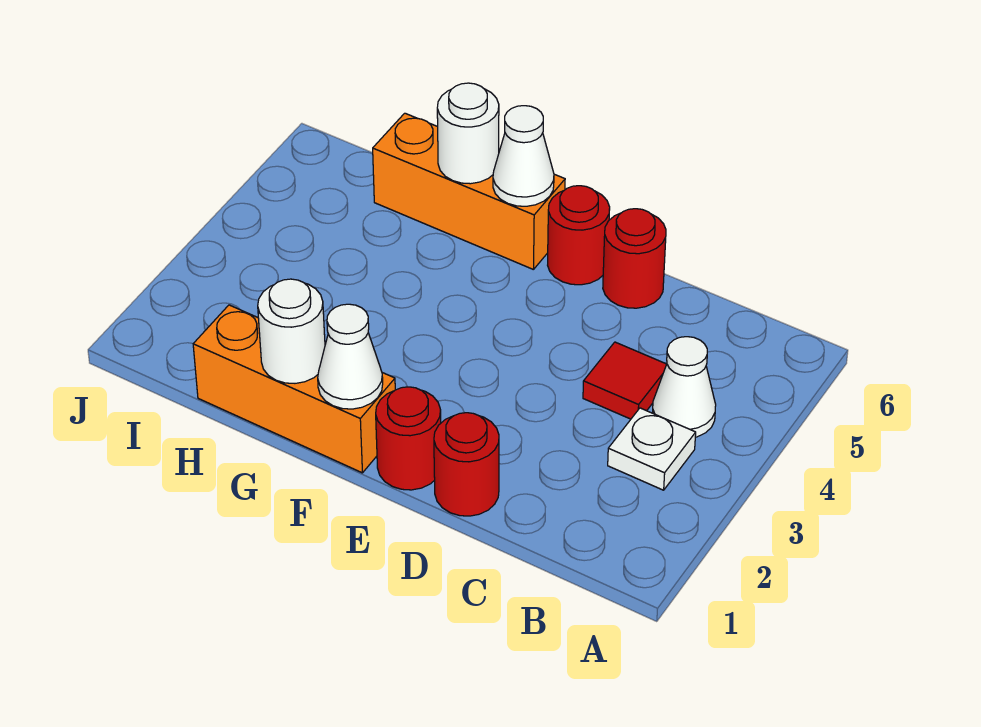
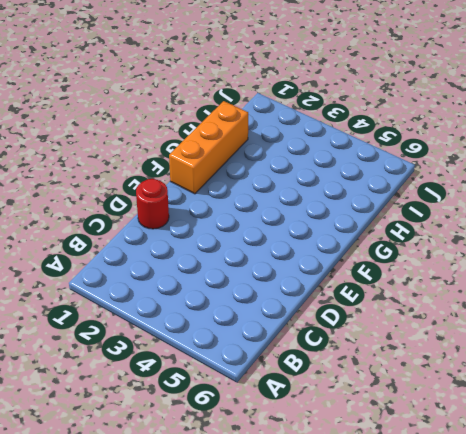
none -> white plate B3 level 1
none -> white cone B4 level 1
none -> red tile C4 level 1

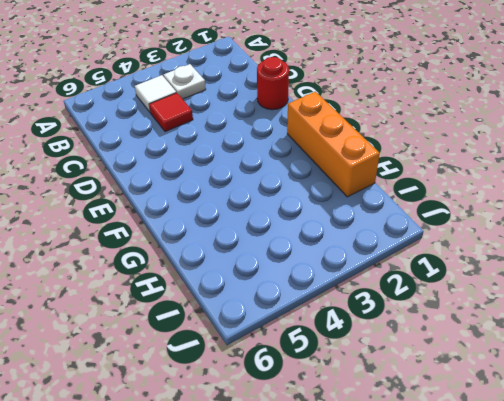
white tile B4 level 1 -> white cone B4 level 1
none -> red round brick D6 level 1
none -> red round brick E1 level 1
none -> red round brick E6 level 1

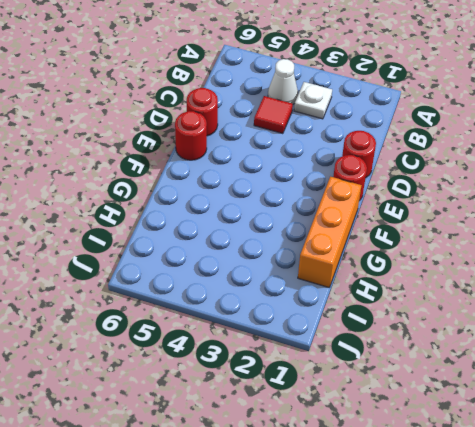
none -> orange brick F6:H6 level 1
none -> white cone F1 level 2
none -> white cone F6 level 2

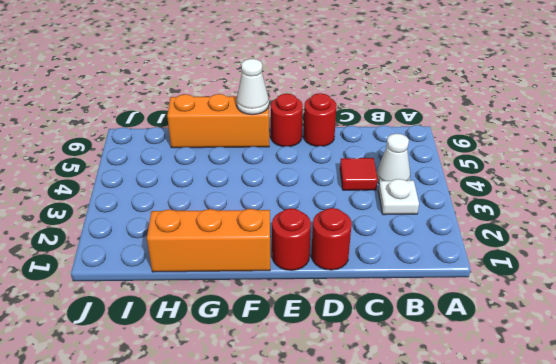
none -> white cone F1 level 2
none -> white round brick G1 level 2
none -> white round brick G6 level 2

